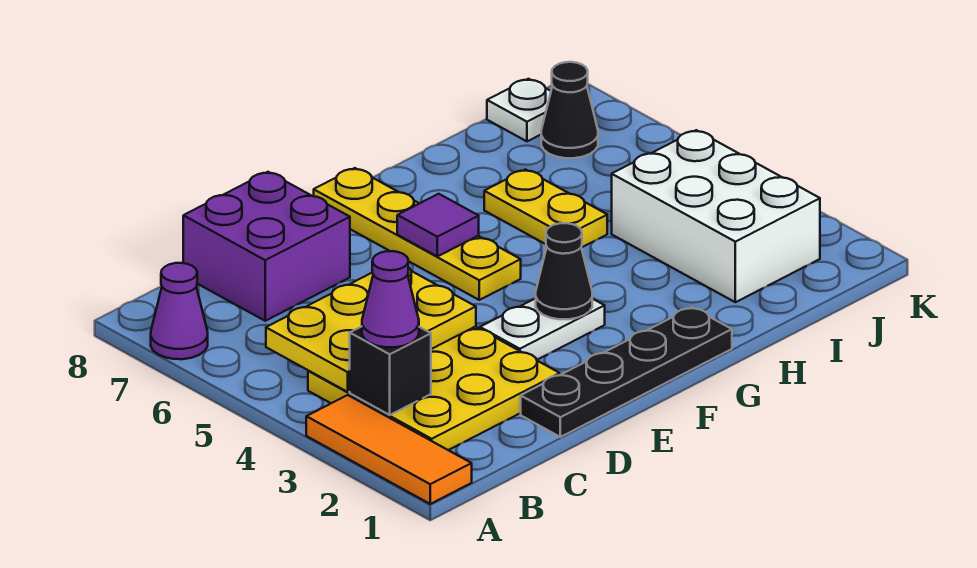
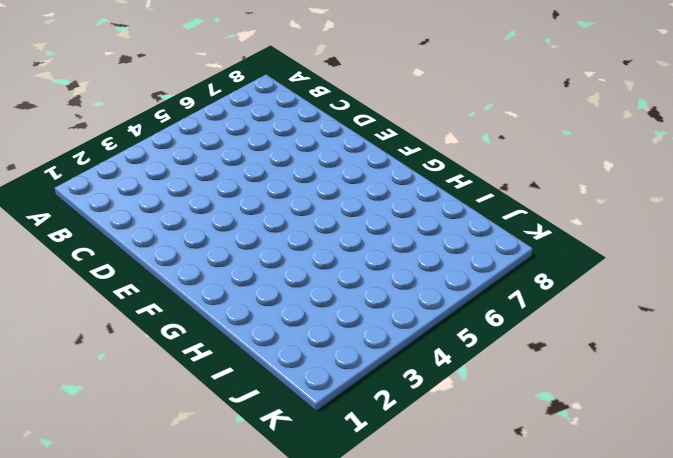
none -> orange tile A1:A3 level 1
none -> purple cone A7 level 1
none -> yellow plate B2:D4 level 1

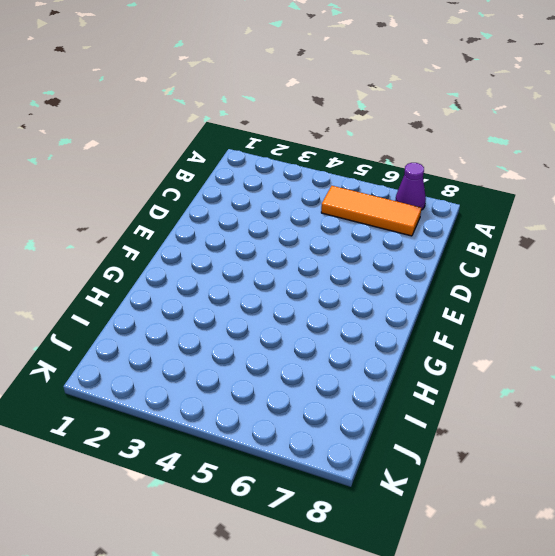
orange tile B5:B7 level 1 -> orange tile A1:A3 level 1
none -> yellow plate B2:D4 level 1
none -> purple brick C7:D8 level 1
none -> black plate D1:G1 level 1

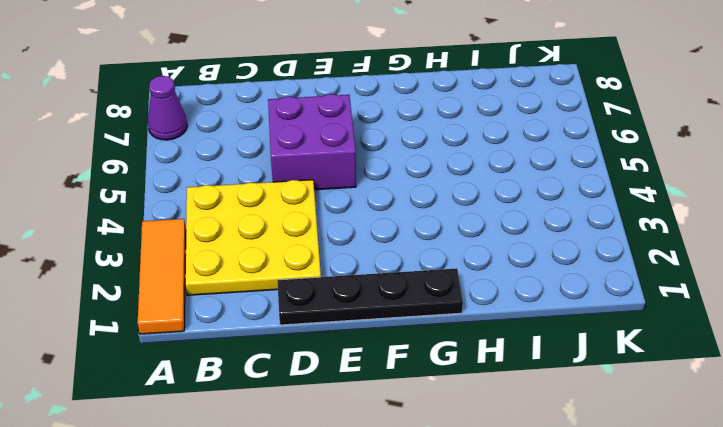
purple brick D5:E6 level 1 -> purple brick C7:D8 level 1
none -> white plate E3:F3 level 1
none -> yellow plate F5:F8 level 1
none -> yellow plate H5:H6 level 1

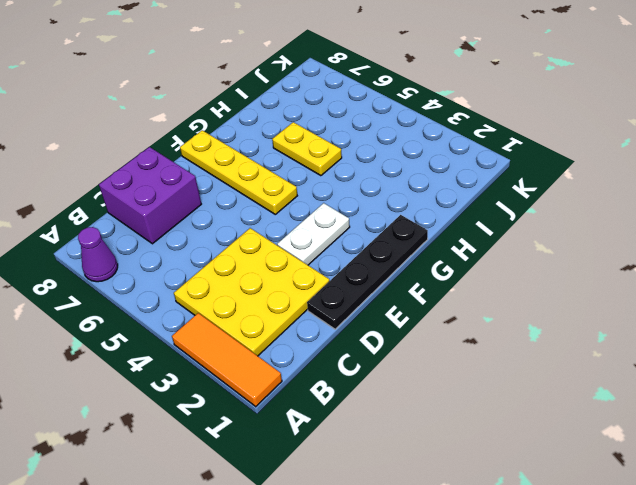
none -> white brick I2:J4 level 1
none -> black cone J7 level 1
none -> white plate J8 level 1

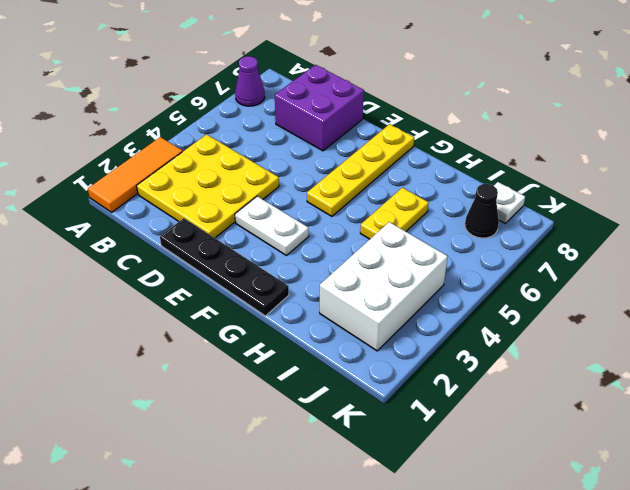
none -> black brick B3 level 2
none -> yellow plate B4:D5 level 2
none -> black cone F3 level 2

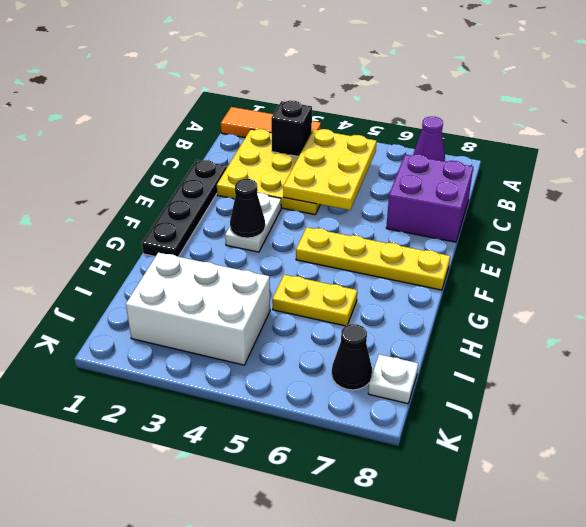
none -> purple tile F6 level 2
none -> purple cone B3 level 3

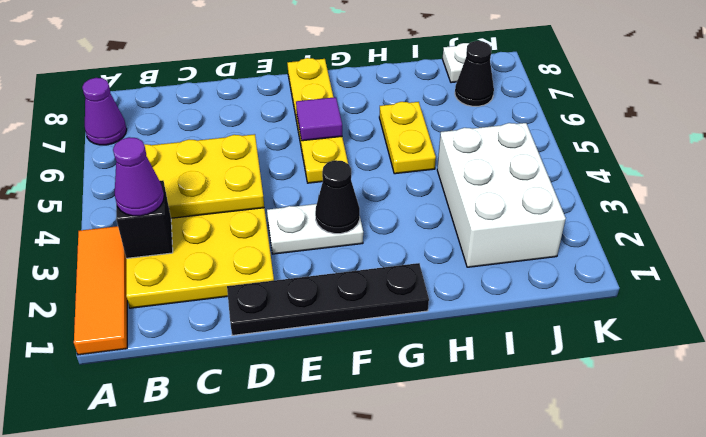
none -> purple brick C7:D8 level 1

